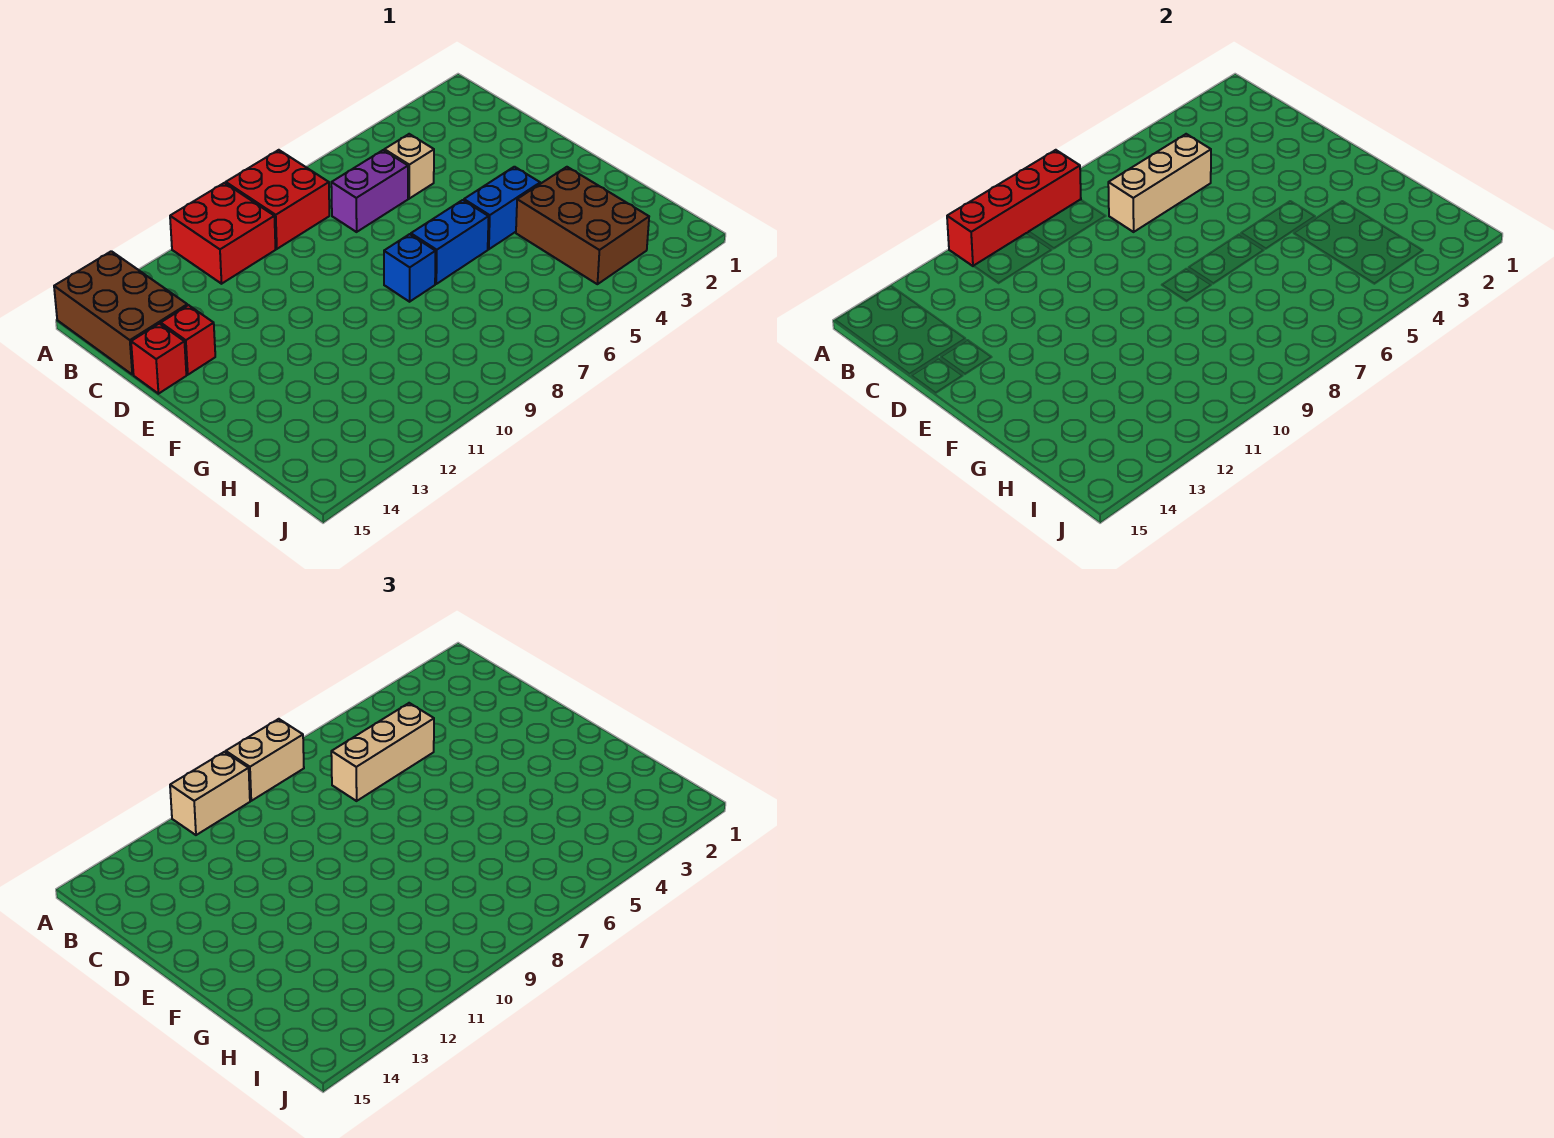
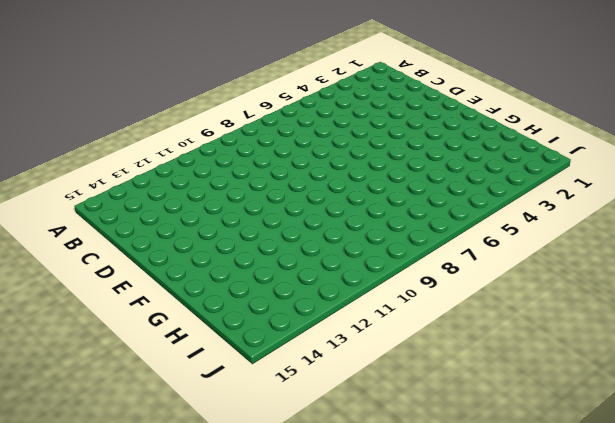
none -> red brick A8:B9 level 1
none -> red brick A10:B11 level 1
none -> brown brick A14:C15 level 1

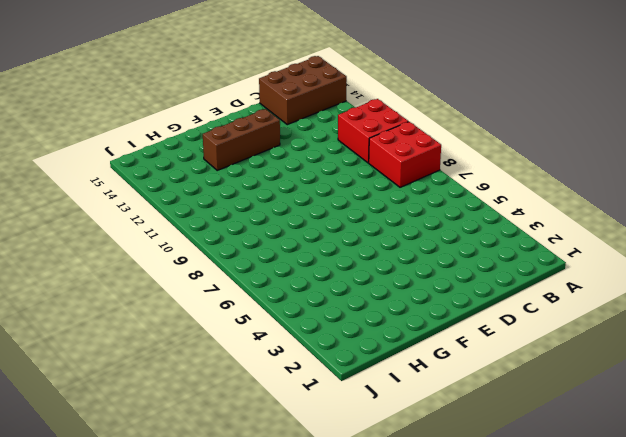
brown brick E13:G13 level 1 -> none
none -> tan brick C5 level 1
none -> purple brick C6:C7 level 1
none -> red brick D14 level 1

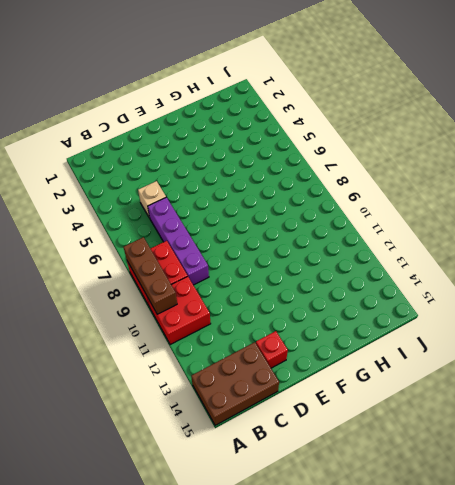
brown brick A8:A10 level 2 -> red brick A8:A11 level 2
purple brick C6:C9 level 1 -> purple brick C6:C7 level 1
none -> red brick D15 level 1
none -> blue brick F4:F5 level 1
none -> blue brick F6:F7 level 1

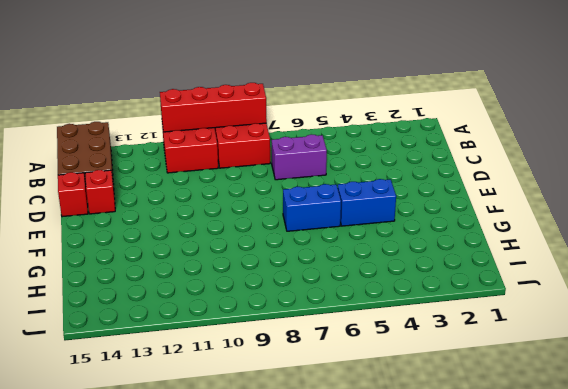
none -> tan brick C5 level 1
none -> blue brick F8 level 1
none -> brown brick G3:I4 level 1

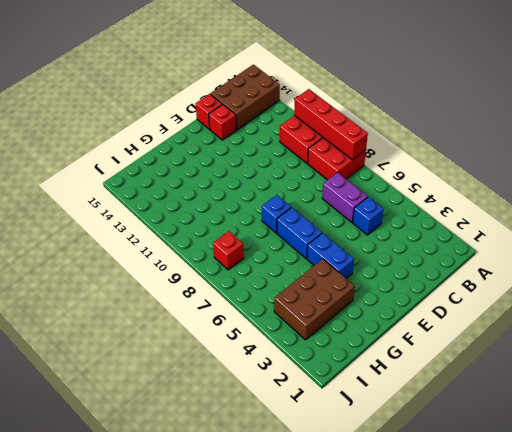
blue brick C5 level 1 -> tan brick C5 level 1
red brick I8 level 1 -> none
none -> tan brick C5:C7 level 2
none -> tan brick A8:A9 level 3
none -> tan brick A10:A11 level 3

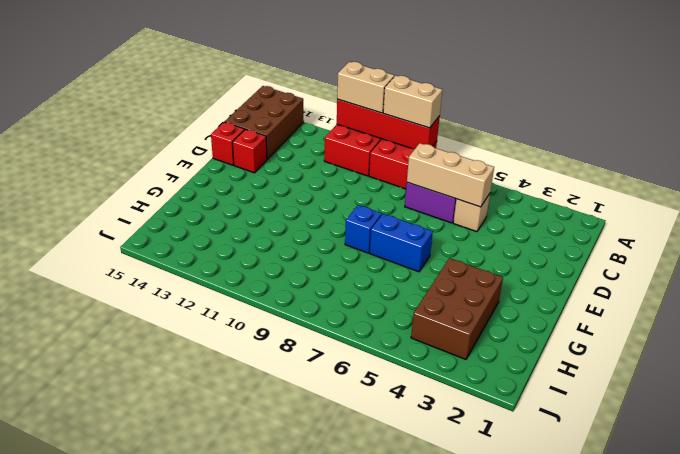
none -> blue brick F4:F5 level 1
none -> tan brick C5:C7 level 3

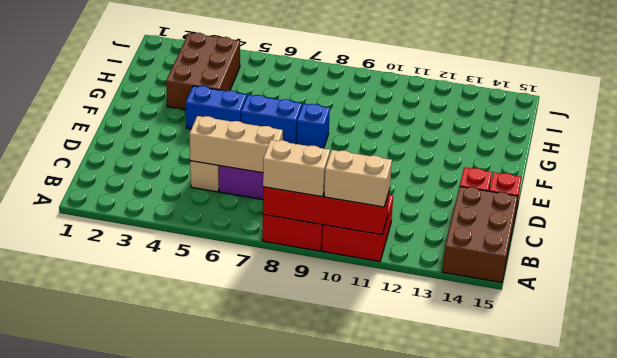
none -> tan brick C5:C7 level 3

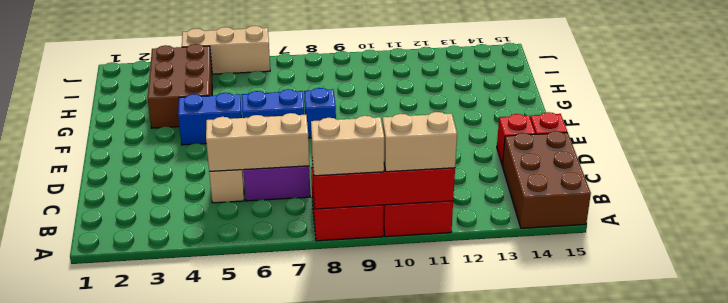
tan brick J4:J6 level 1 -> tan brick C5:C7 level 3

